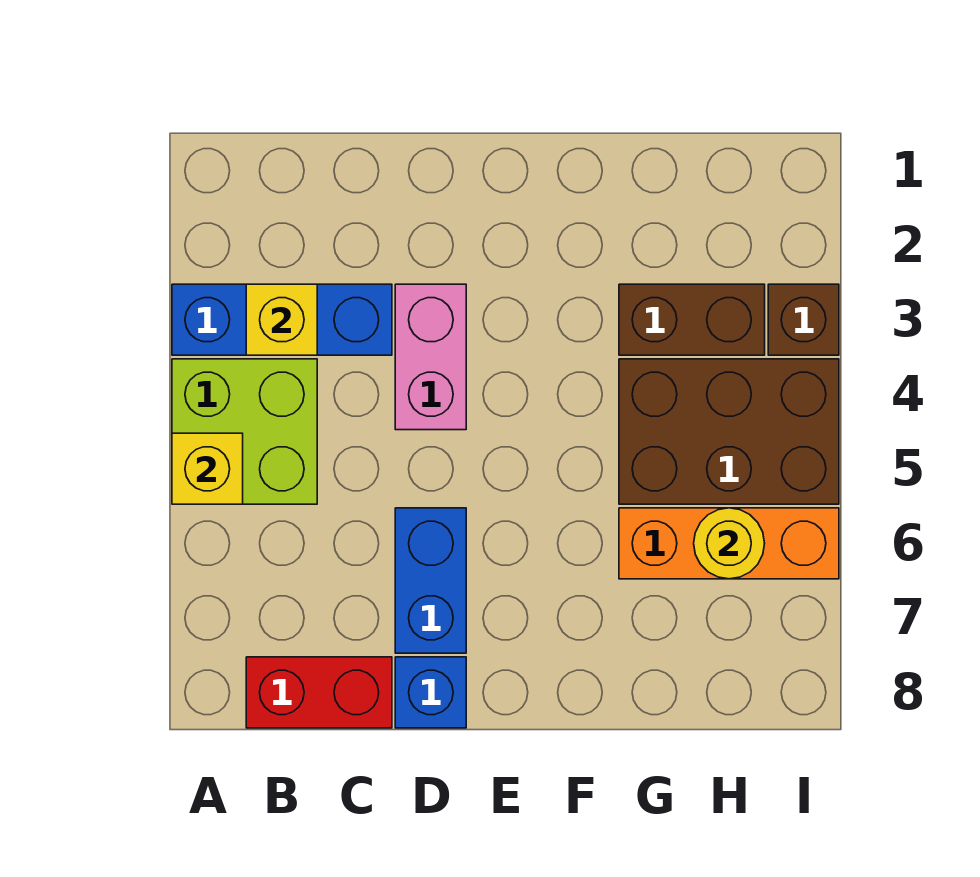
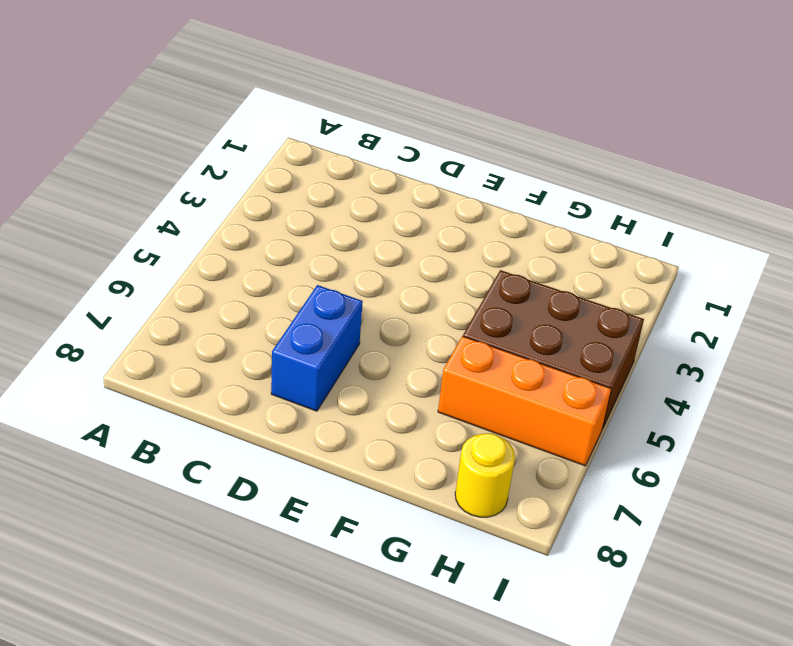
yellow round brick H8 level 1 -> yellow round brick H6 level 2
none -> blue brick A3:C3 level 1
none -> lime brick A4:B5 level 1
none -> red brick B8:C8 level 1

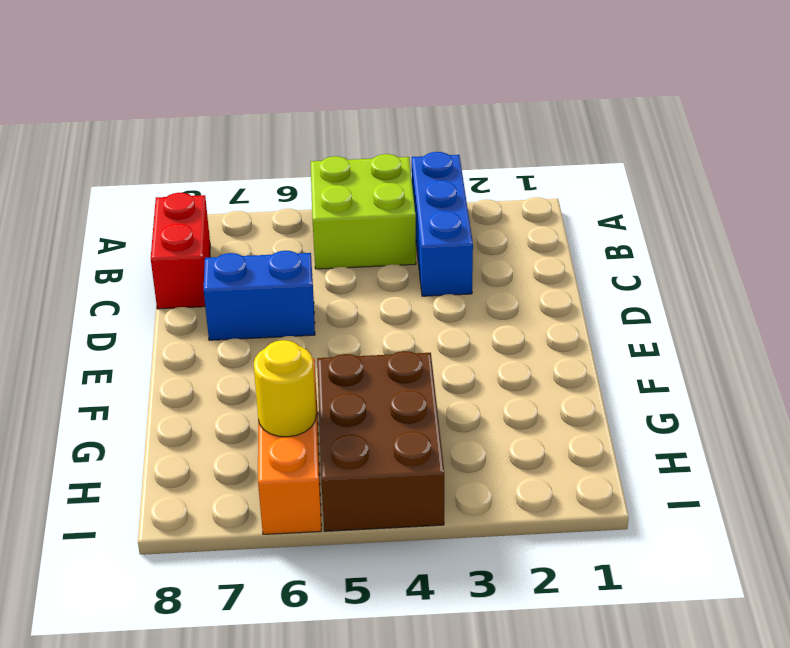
none -> pink brick D3:D4 level 1
none -> blue brick D8 level 1
none -> brown brick G3:H3 level 1

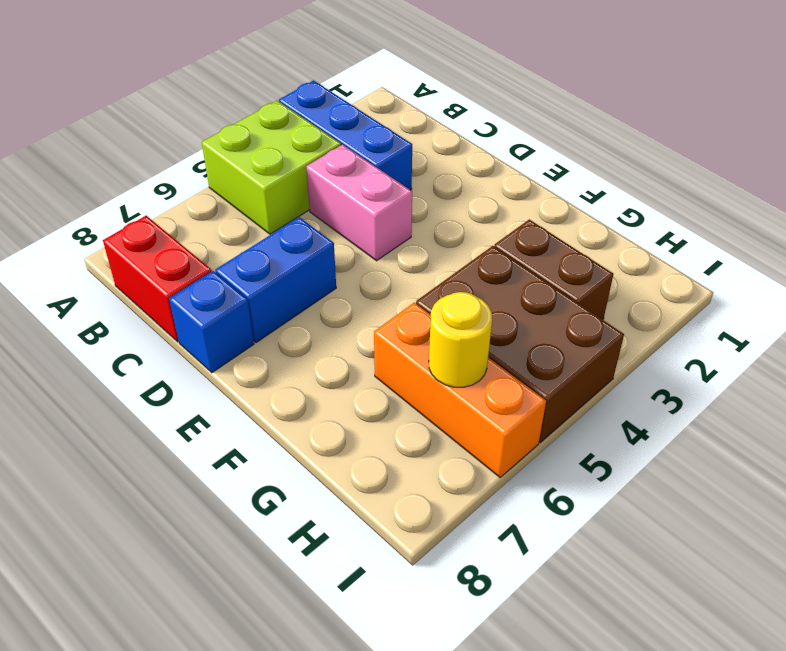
pink brick C4:D4 level 1 -> pink brick D3:D4 level 1
none -> brown brick I3 level 1
none -> yellow brick A5 level 2
none -> yellow brick B3 level 2

